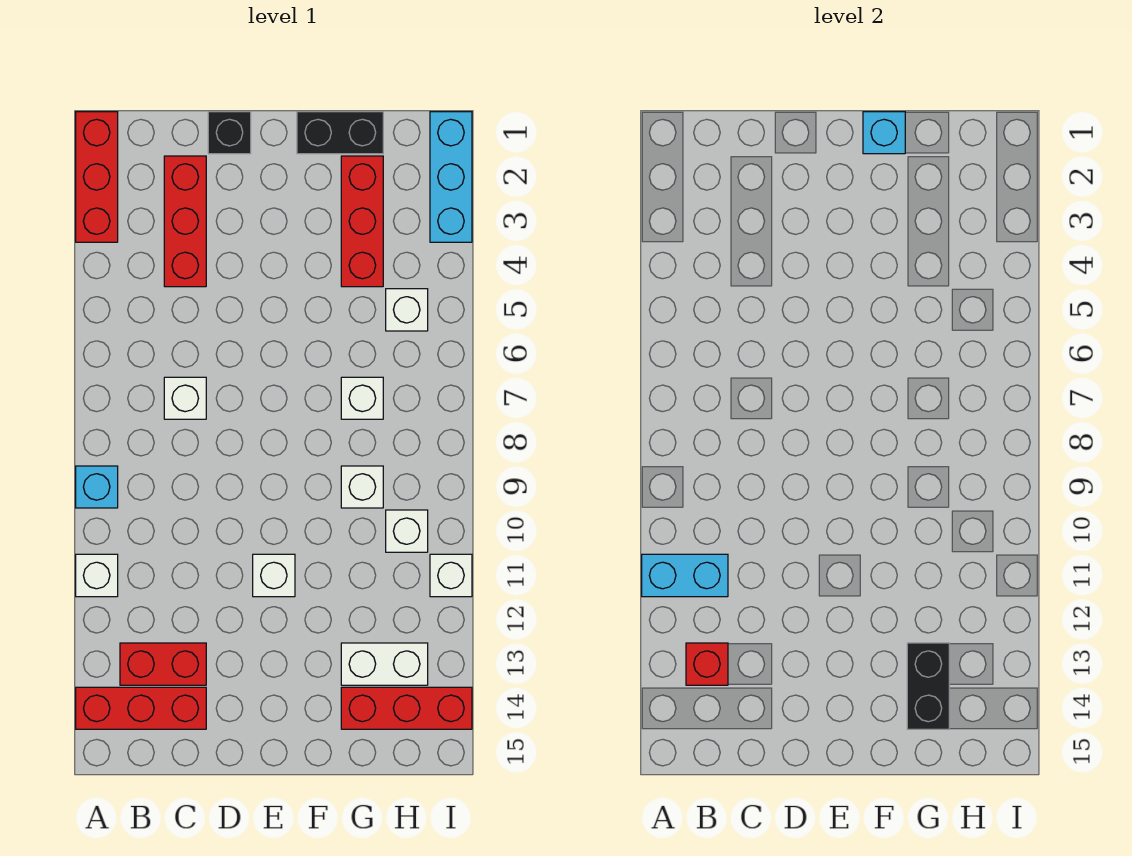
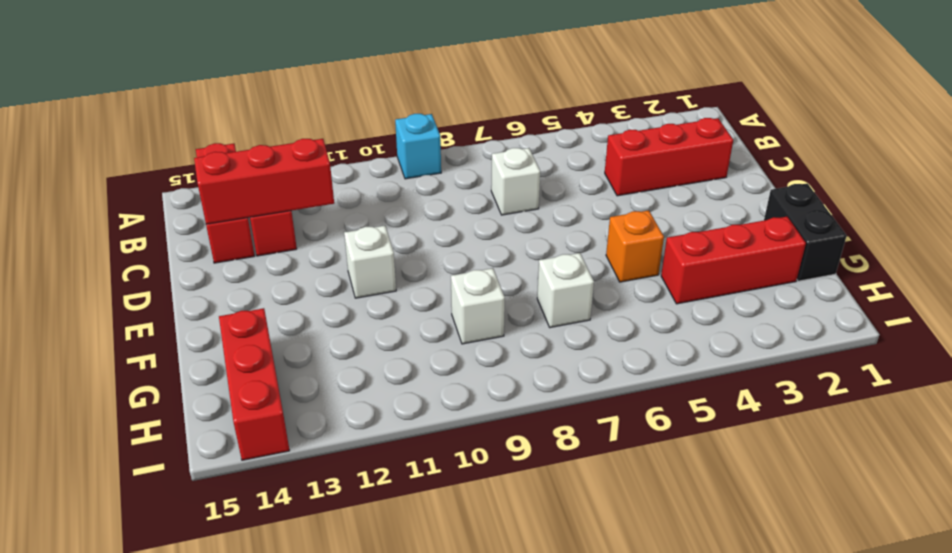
red brick C12:C14 level 2 -> red brick A1:A3 level 1
orange brick F5 level 1 -> none
none -> white brick A11 level 1
none -> black brick D1 level 1
none -> white brick G13:H13 level 1

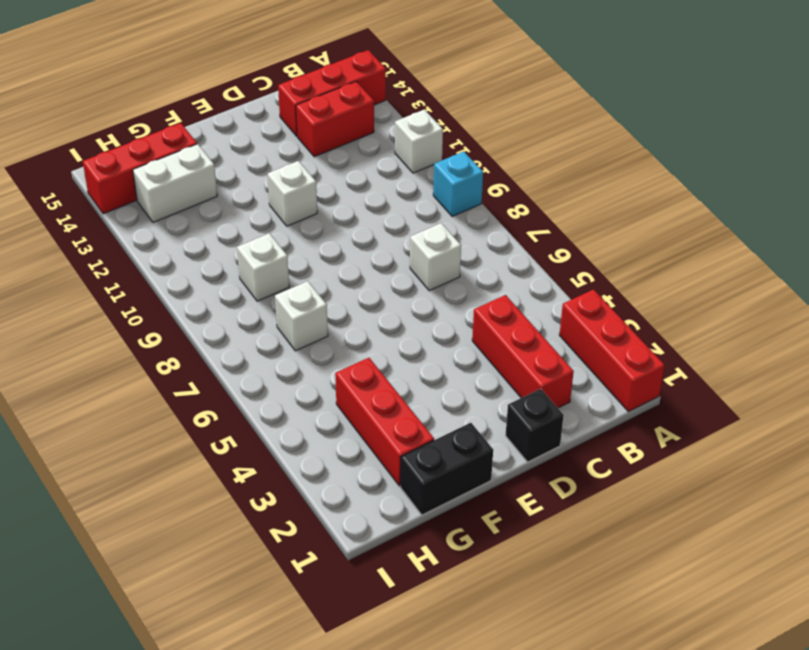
none -> white brick H5 level 1
none -> white brick H10 level 1
none -> cyan brick I1:I3 level 1

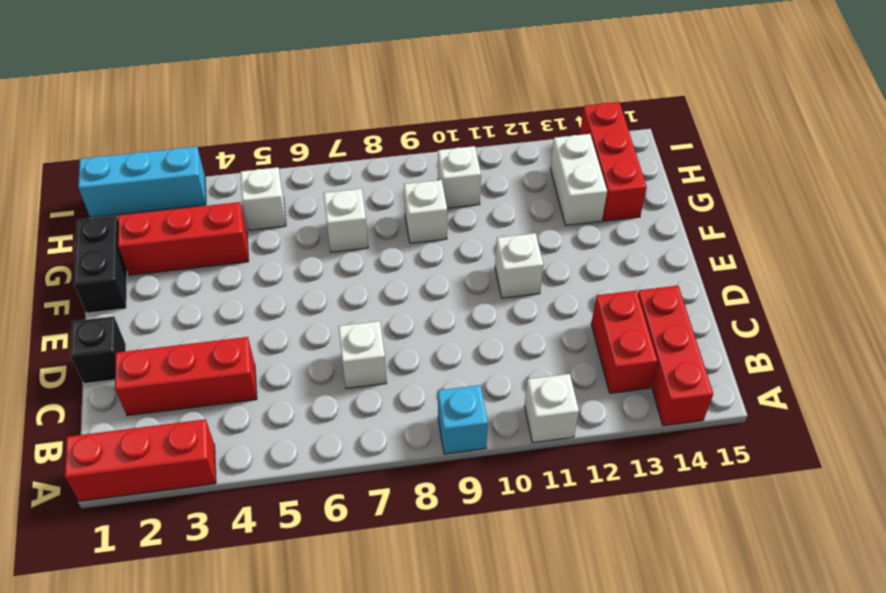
none -> white brick I11 level 1
none -> cyan brick A11:B11 level 2
none -> red brick B13 level 2

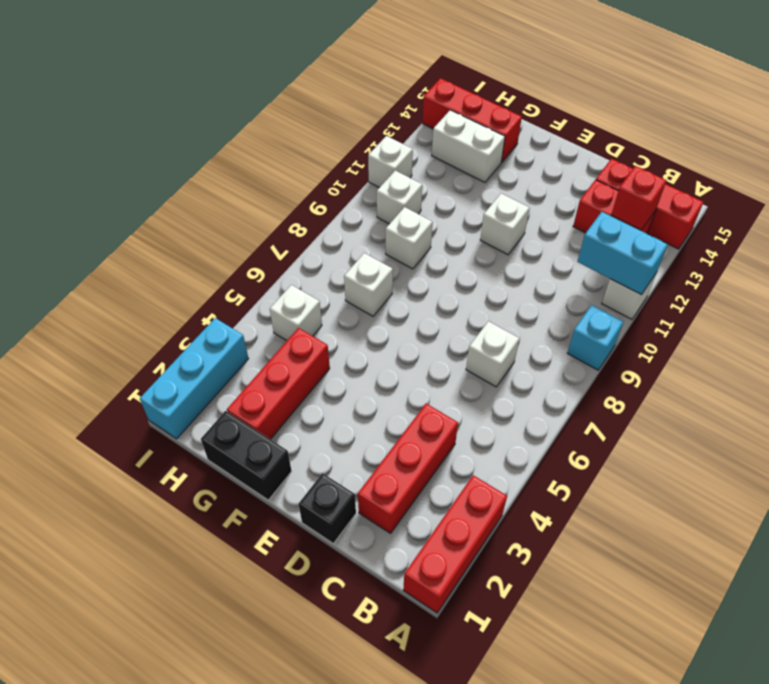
none -> cyan brick F1 level 2
none -> black brick G13:G14 level 2

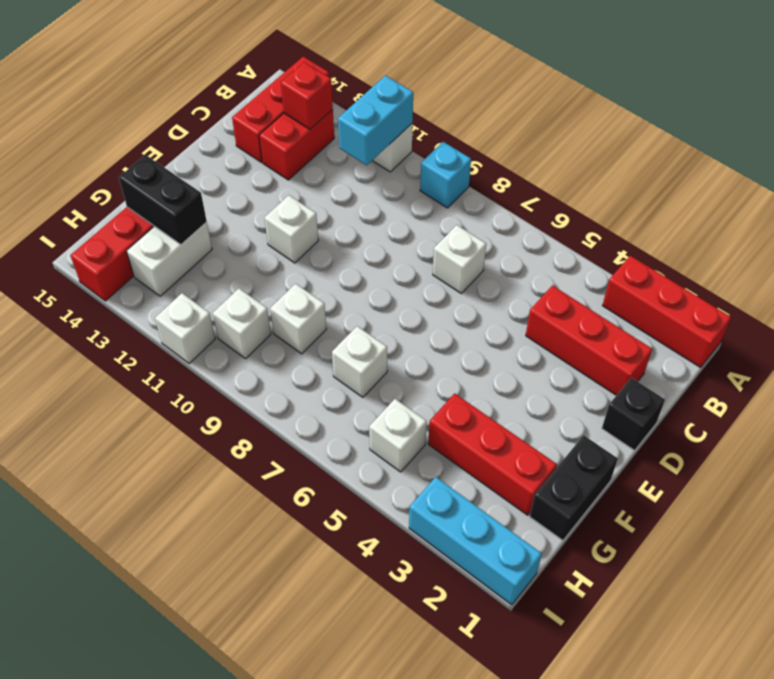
none -> cyan brick F1 level 2

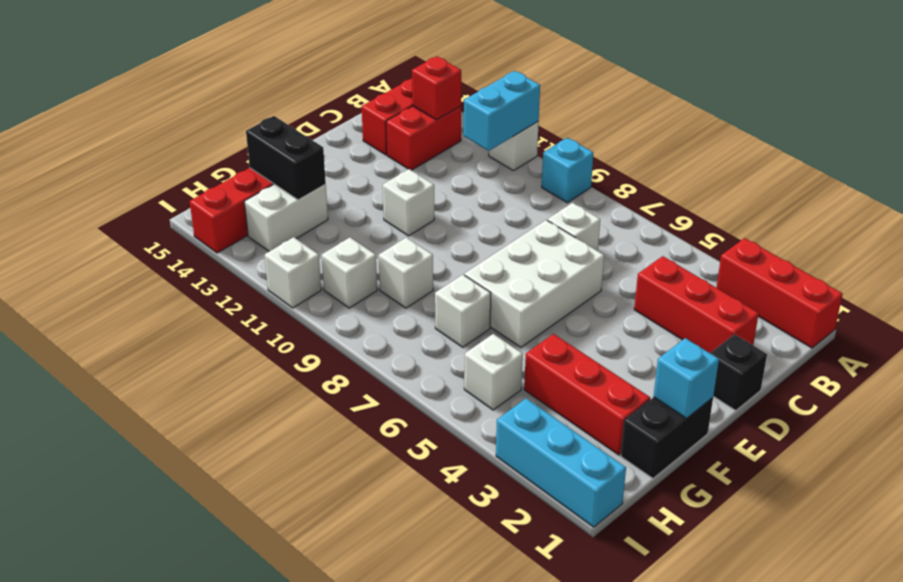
white brick D6:F7 level 1 -> none

